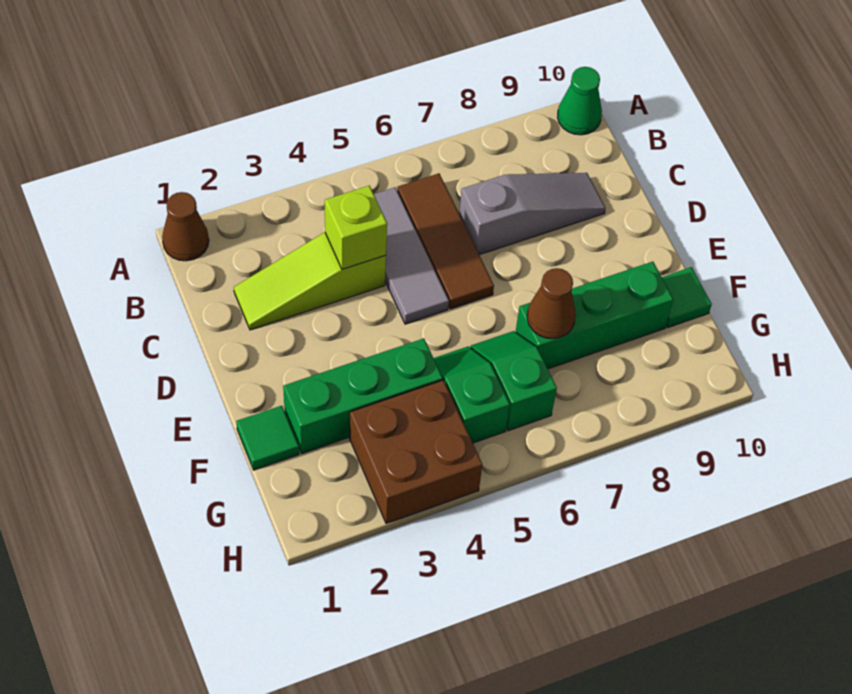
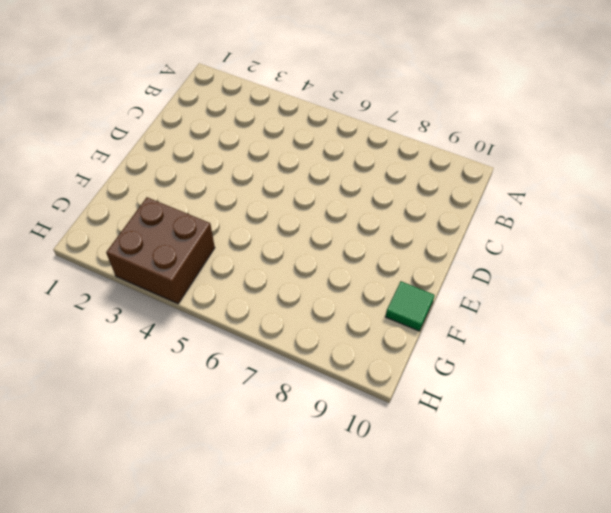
none -> brown cone A1 level 1
none -> green cone A10 level 1
none -> grey tile B5:D5 level 1

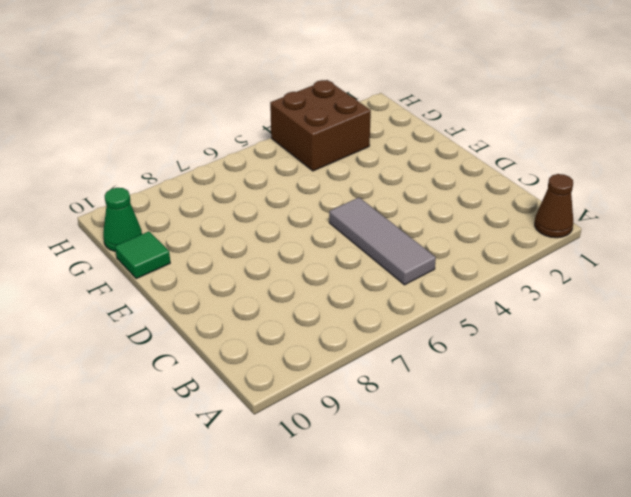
green cone G10 level 1 -> green cone A10 level 1
none -> brown tile B6:D6 level 1
none -> lime slope C2:C4 level 1 top 4
none -> grey slope C7:C9 level 1 top 7

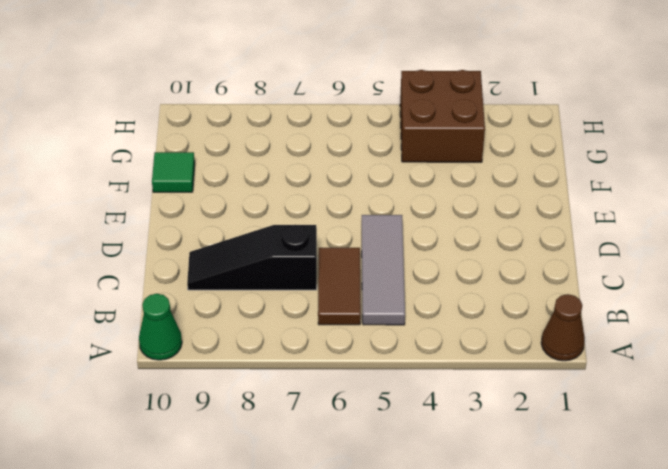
brown tile B6:C6 level 1 -> brown tile B6:D6 level 1
black slope C7:C9 level 1 top 7 -> grey slope C7:C9 level 1 top 7
none -> lime slope C2:C4 level 1 top 4
none -> green tile F1 level 1
none -> green brick F2:F4 level 1

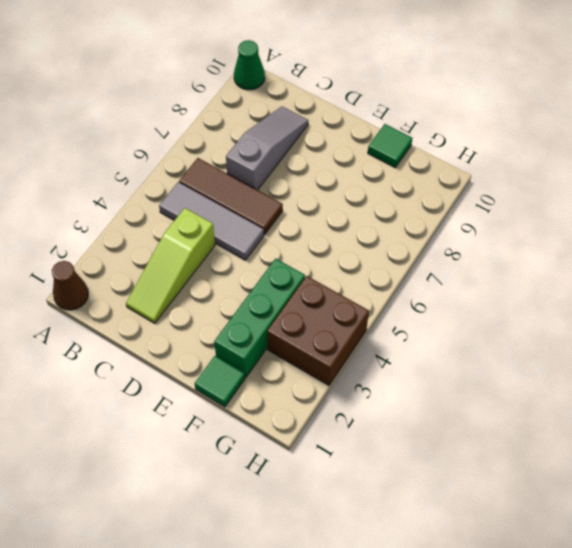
none -> green slope F5:G5 level 1 top G
none -> green slope F6:G6 level 1 top G
none -> green brick F7:F9 level 1

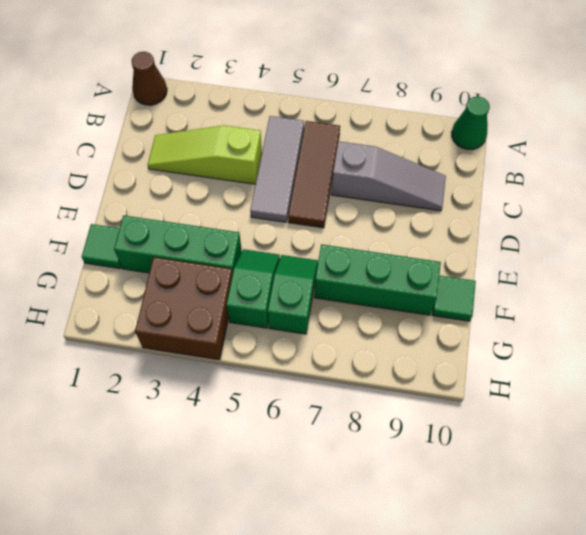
none -> lime brick C4 level 2
none -> brown cone F7 level 2

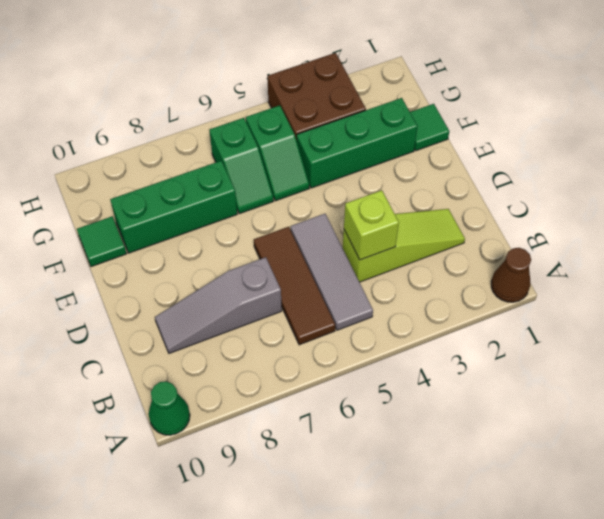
none -> brown cone F7 level 2

